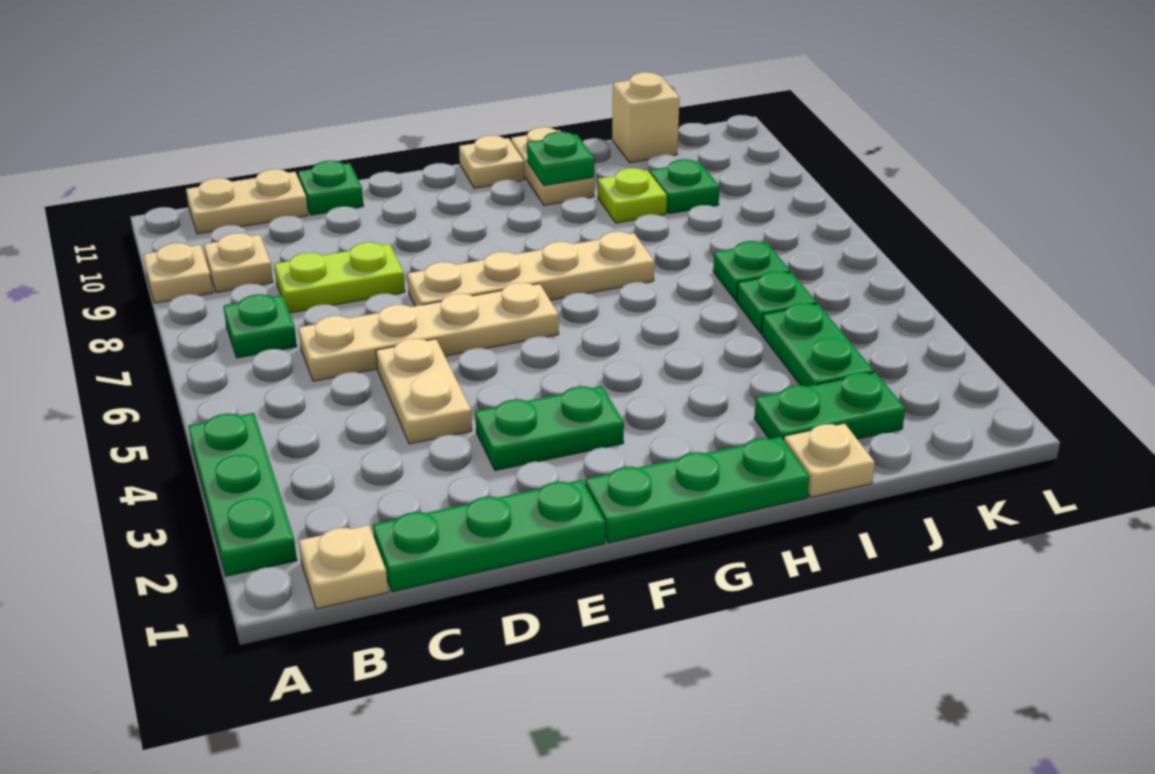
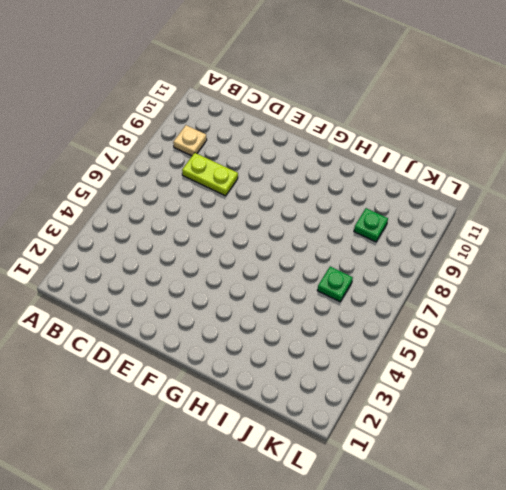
none -> green plate A2:A4 level 1
none -> tan plate A9 level 1
none -> tan plate B1 level 1

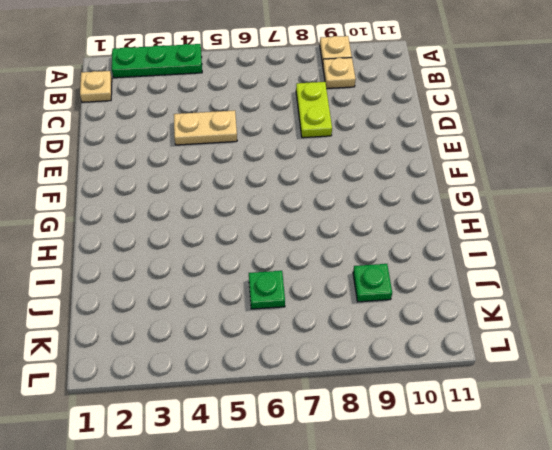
none -> green plate B7 level 1
none -> tan plate B11:C11 level 1
none -> green plate C1:E1 level 1

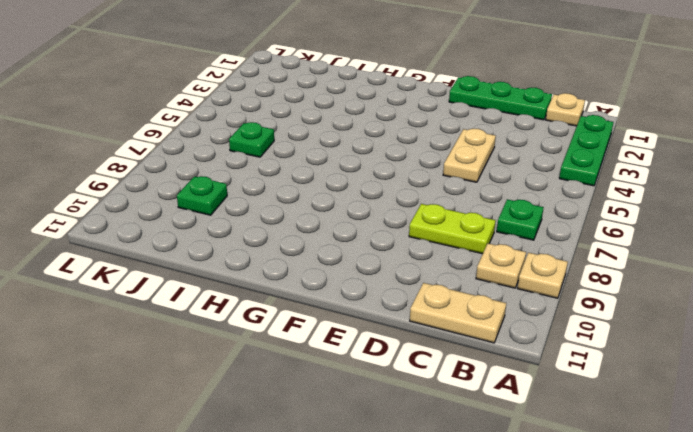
none -> tan plate C6:F6 level 1
none -> green plate D11 level 1
none -> green plate E3:F3 level 1

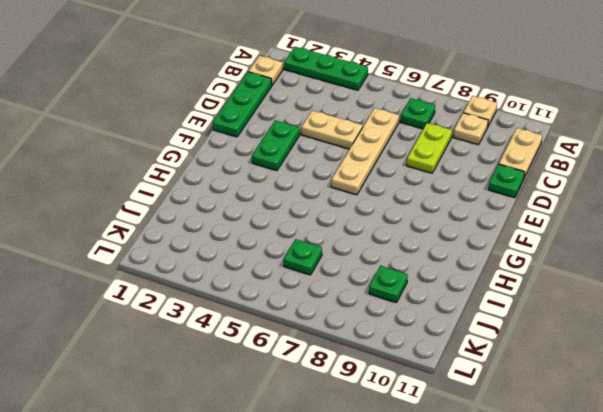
none -> tan plate E7:H7 level 1
none -> green plate F1:H1 level 1
none -> tan plate G11 level 1

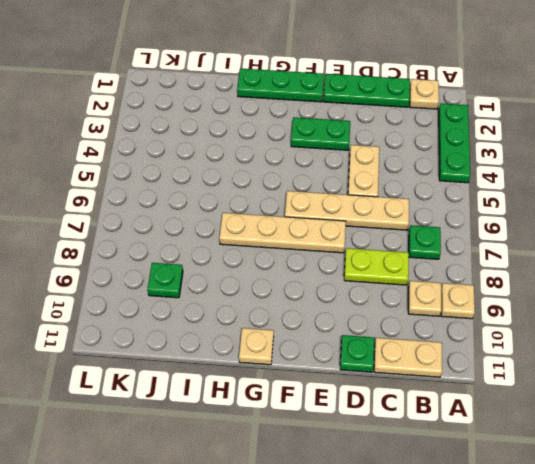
none -> tan plate H10:H11 level 1
none -> tan plate I1 level 1
none -> green plate I2:J2 level 1

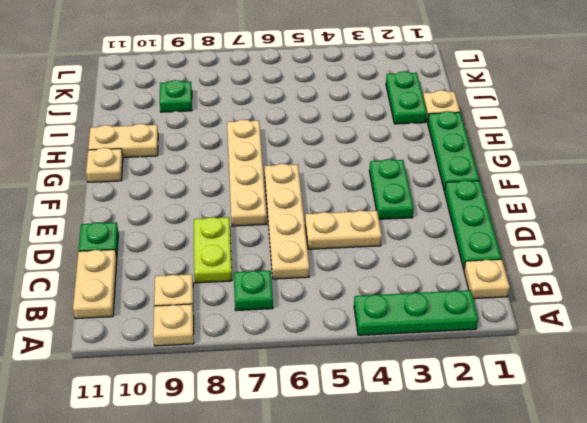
none -> lime plate I9 level 1
none -> green plate J3:J4 level 1
none -> green plate J5 level 1

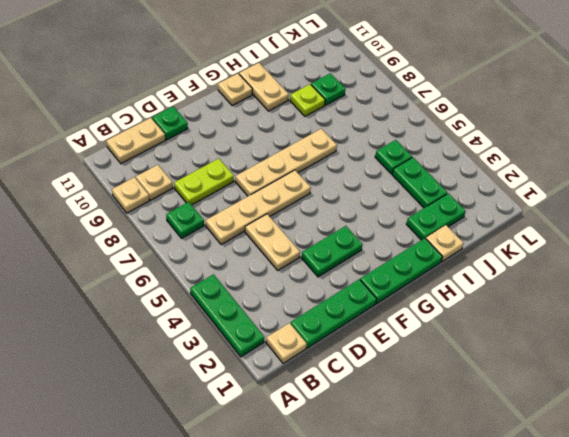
none -> green plate J6 level 1
none -> tan brick J11 level 1
none -> green plate H10 level 2

